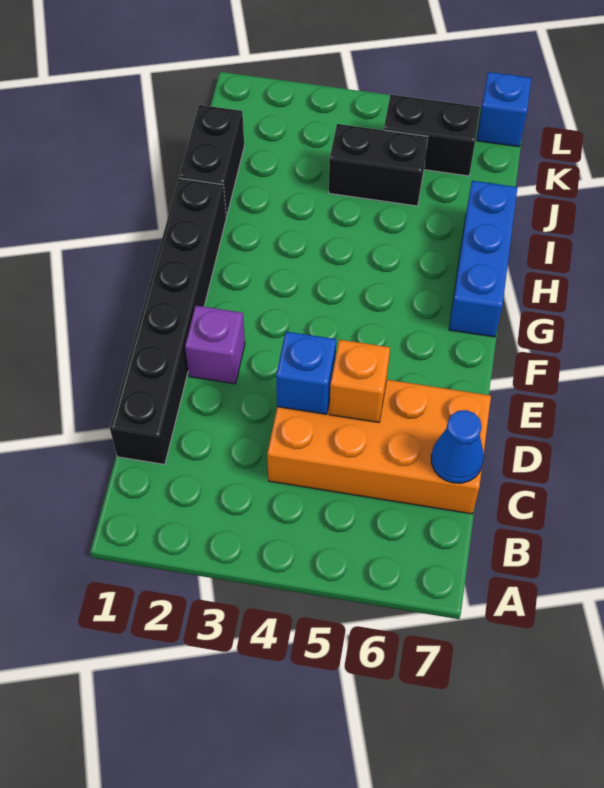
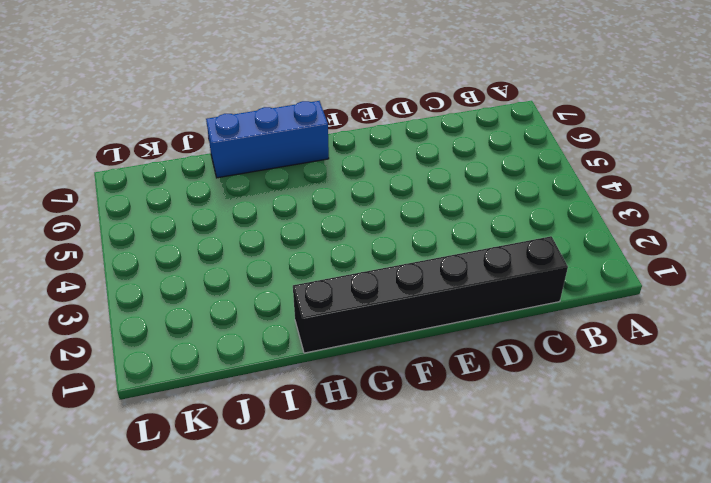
none -> orange brick C4:D7 level 1
none -> purple brick E2 level 1

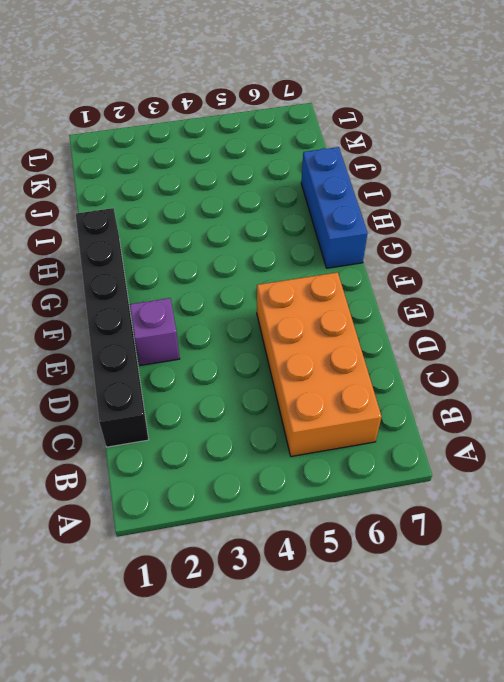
orange brick B5:E6 level 1 -> orange brick C4:D7 level 1
none -> black brick I1:J1 level 1
none -> black brick J4:J5 level 1

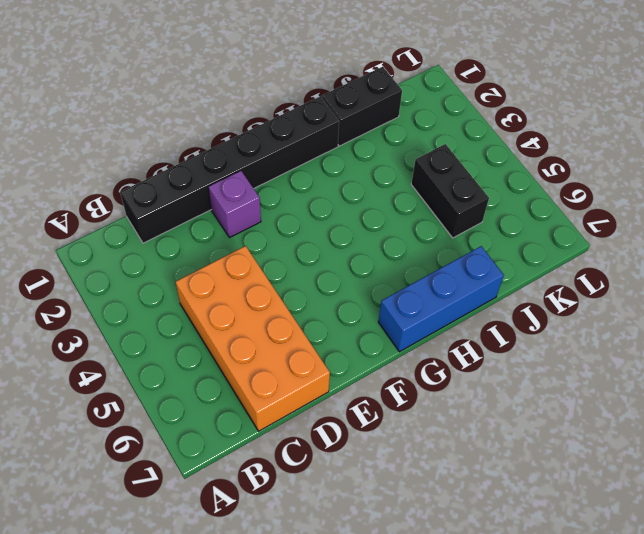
none -> black brick K5:K6 level 1
none -> blue brick L7 level 1

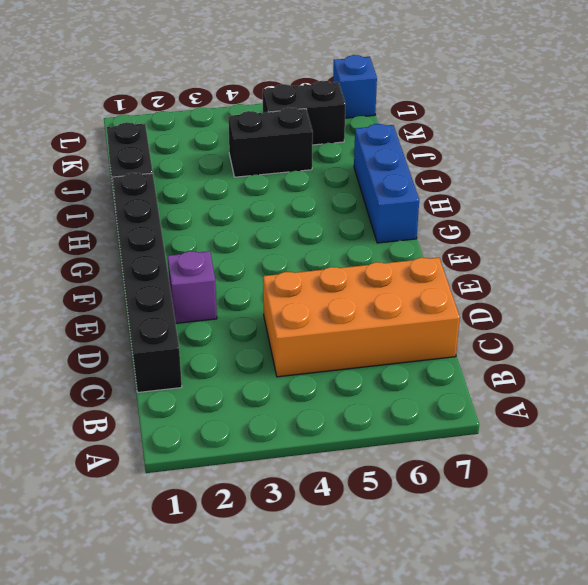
none -> blue cone C7 level 2
none -> blue brick D4 level 2

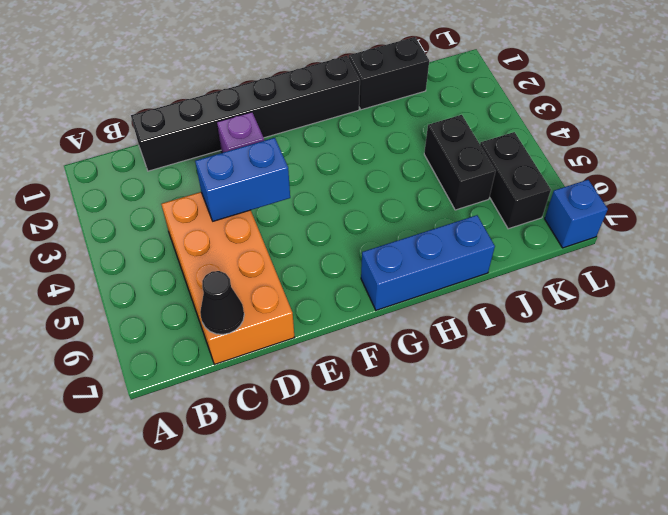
black cone C7 level 2 -> blue cone C7 level 2
blue brick D4:E4 level 2 -> blue brick D4 level 2
none -> orange brick D5 level 2

